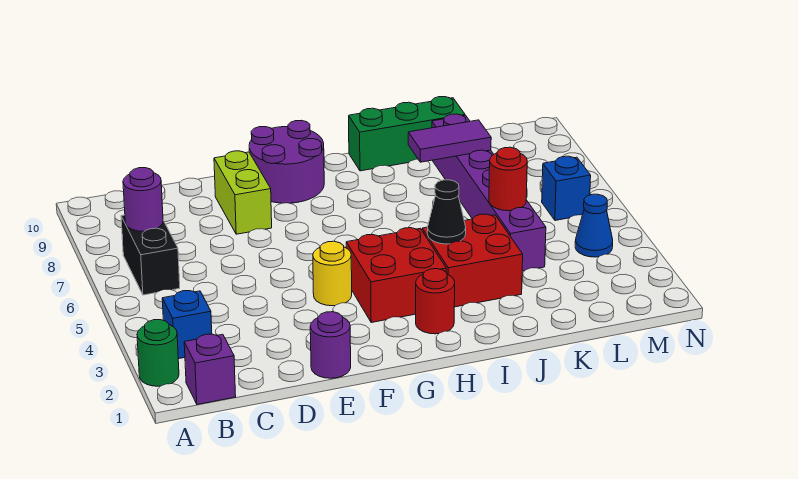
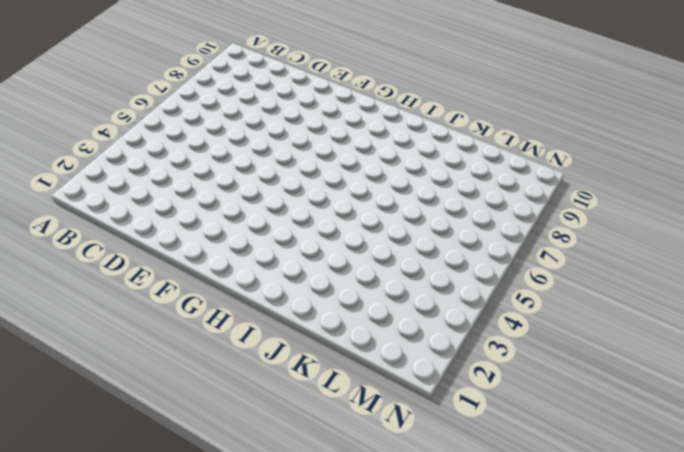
none -> green round brick A2 level 1
none -> purple brick B1 level 1
none -> blue brick B3 level 1

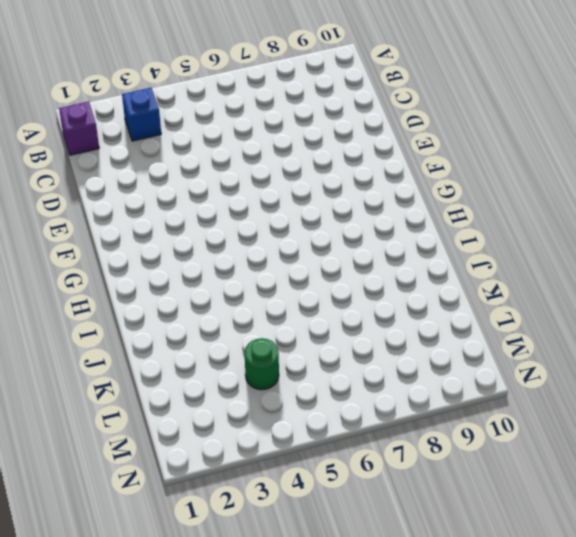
green round brick L4 level 1 -> green round brick A2 level 1
none -> black brick B6:B7 level 1
none -> purple round brick E1 level 1
none -> lime brick E8:E9 level 1

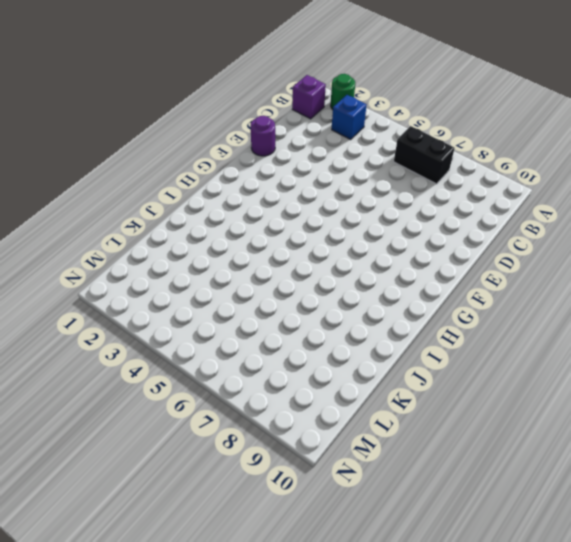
none -> lime brick E8:E9 level 1
none -> yellow round brick F4 level 1
none -> purple round brick F9:G10 level 1

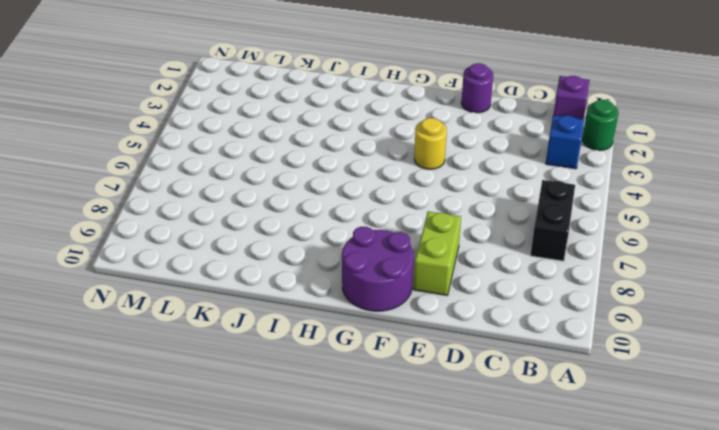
none -> red brick G3:H4 level 1
none -> red round brick H2 level 1
none -> red brick I3:J4 level 1

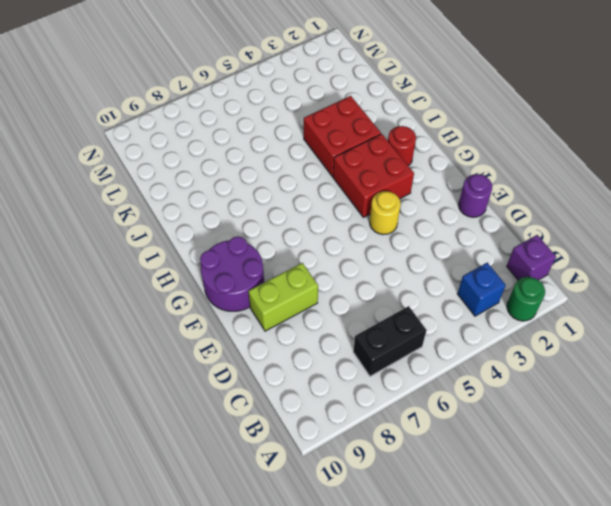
none -> green brick I10:K10 level 1
none -> purple brick K4:K9 level 1
none -> blue cone M4 level 1

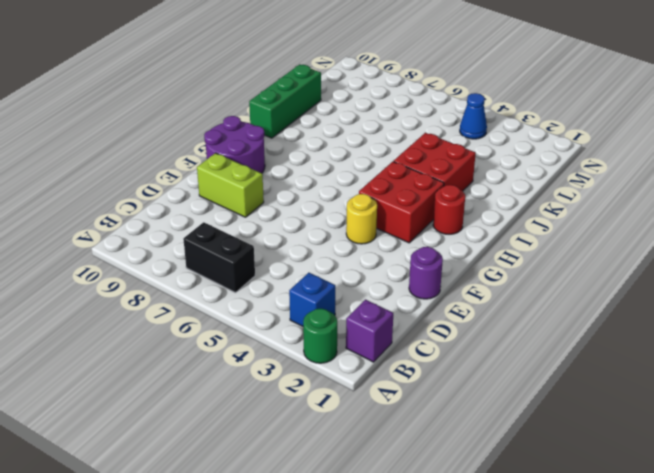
none -> purple brick K4:K9 level 1
none -> blue brick M6 level 1
none -> purple round brick B7 level 2

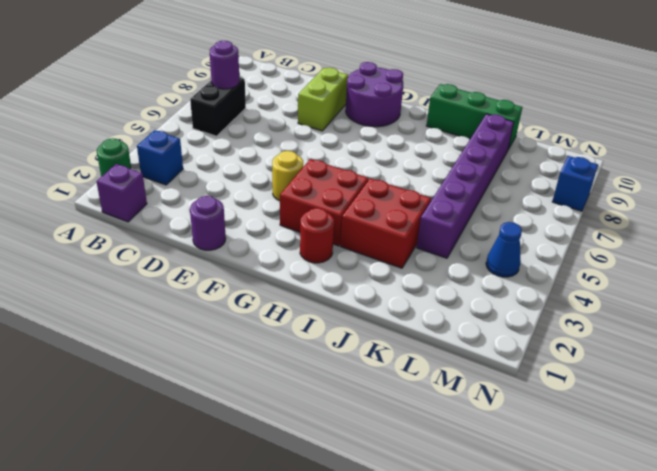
blue brick N8 level 1 -> blue brick M6 level 1
none -> black cone I4 level 2
none -> purple tile J8:K8 level 2
none -> red round brick K5 level 2

